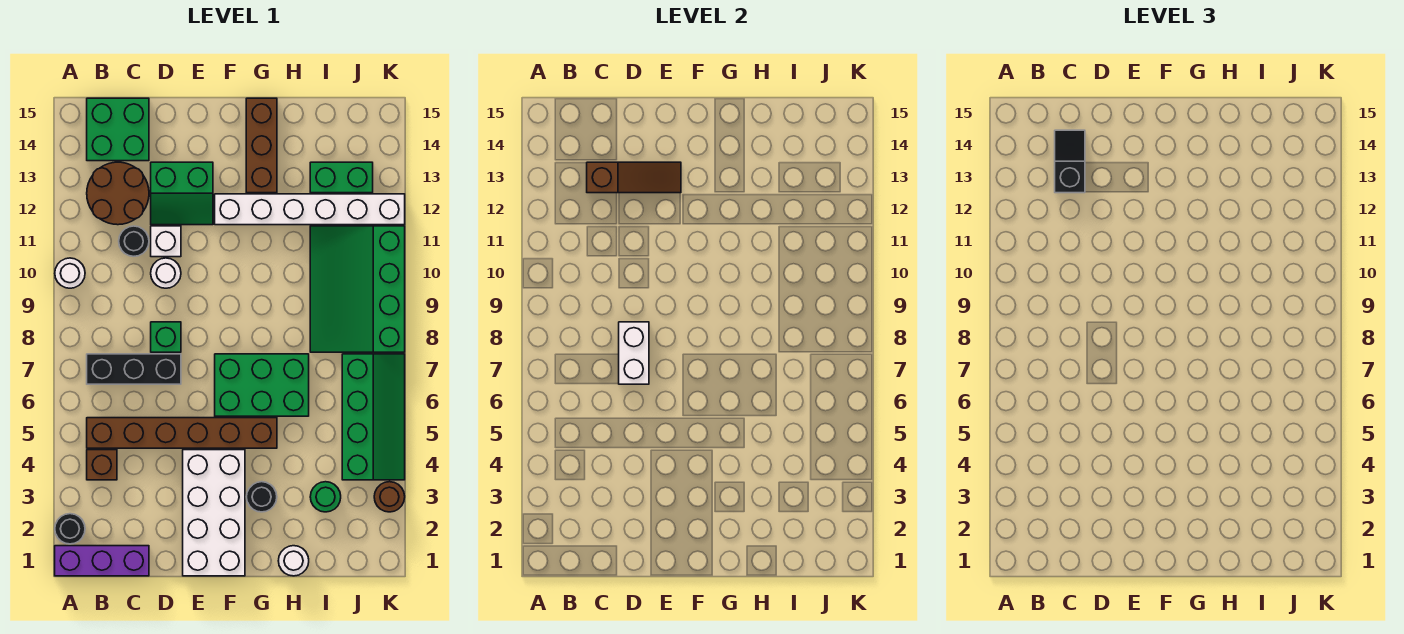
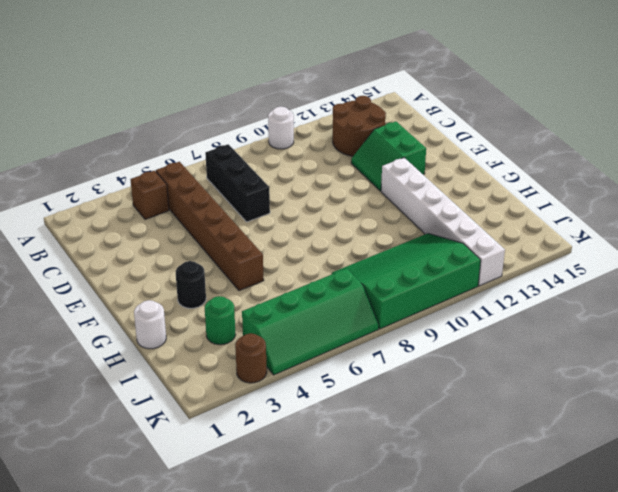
none -> purple brick A1:C1 level 1
none -> black round brick A2 level 1
none -> green brick B14:C15 level 1

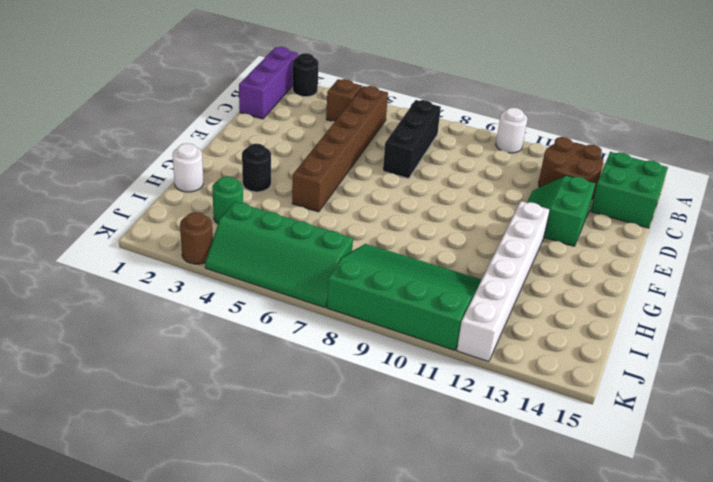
none -> black round brick C11 level 1
none -> green brick D8 level 1
none -> white round brick D10 level 1

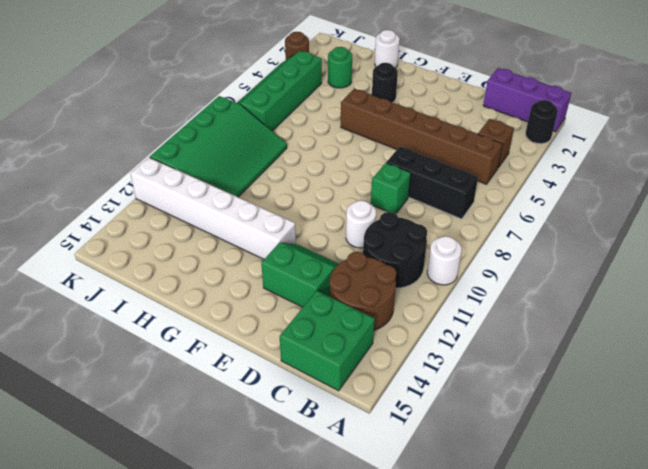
black round brick B10:C11 level 1 -> black round brick C11 level 1
none -> white brick D11 level 1
none -> white brick E1:F4 level 1
none -> green brick F6:H7 level 1

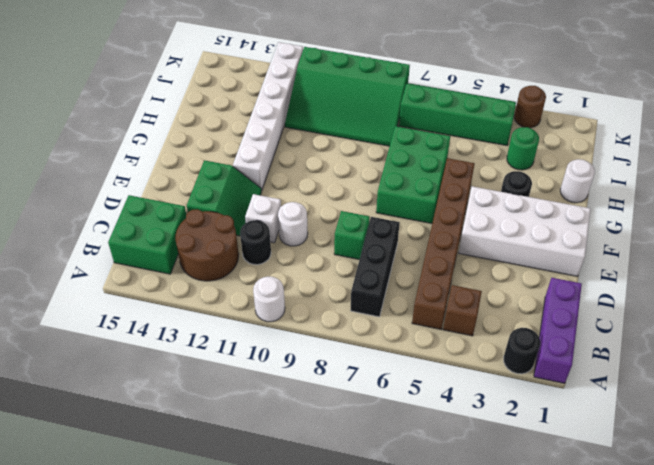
none -> brown brick G13:G15 level 1
none -> green brick I13:J13 level 1
none -> brown slope C13:E13 level 2 top C

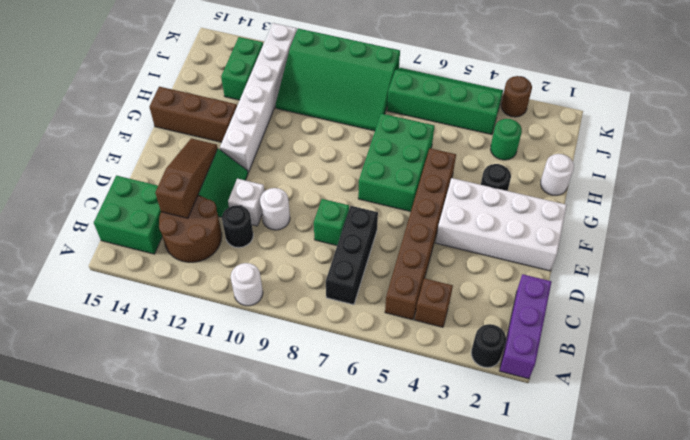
none -> white brick D7:D8 level 2
none -> black slope C13:C14 level 3 top 13

